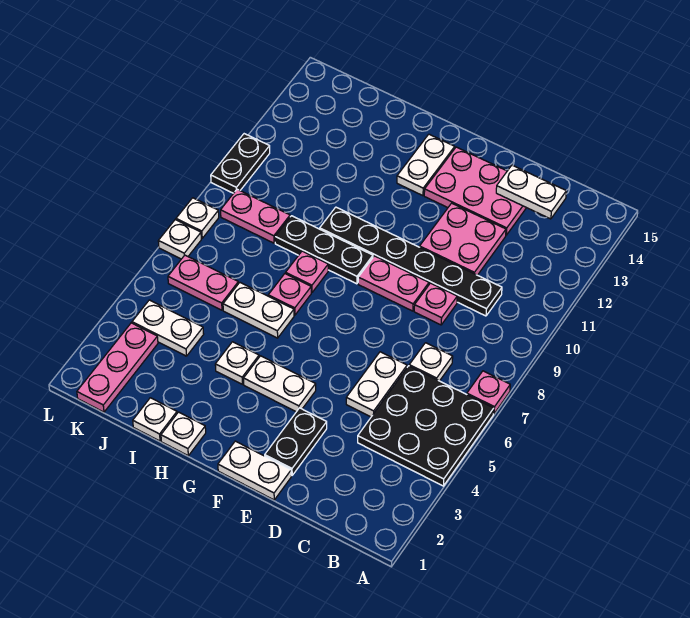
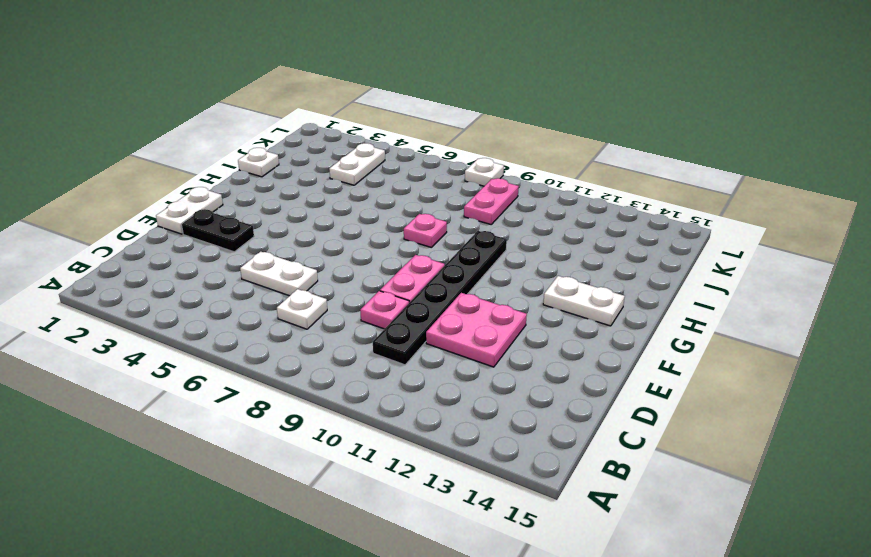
none -> black plate A4:C6 level 1
none -> pink plate A7 level 1
none -> pink plate D13:F14 level 1

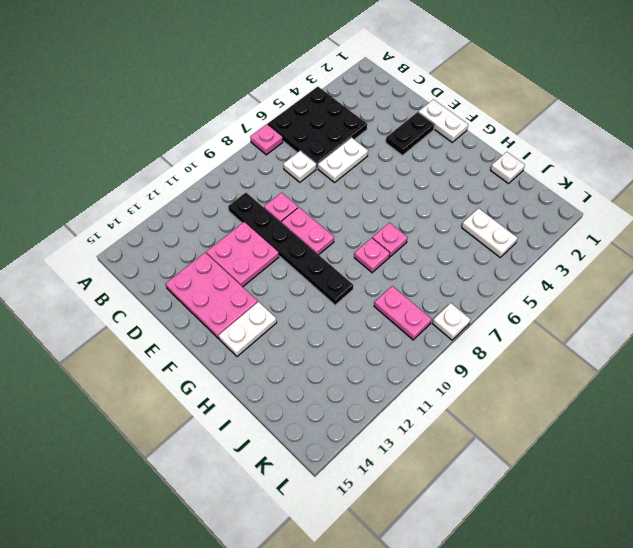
none -> white plate F4:G4 level 1
none -> black plate G9:I9 level 1
none -> white plate H1 level 1

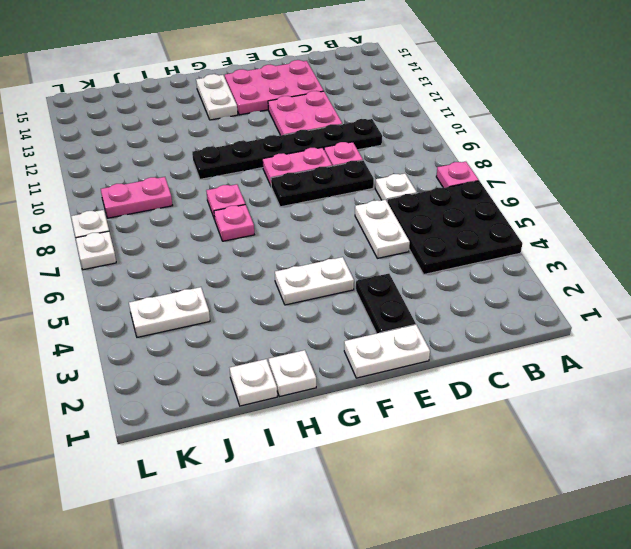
black plate D8:F8 level 1 -> black plate G9:I9 level 1
none -> white plate H4 level 1
none -> white plate H6:I6 level 1
none -> pink plate J6:K6 level 1

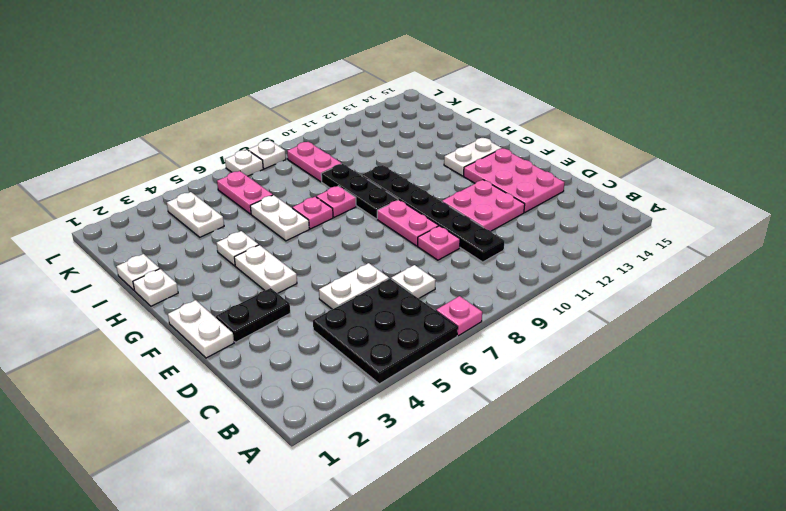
none -> pink plate K1:K3 level 1
none -> black plate L10:L11 level 1
none -> white plate C14:D14 level 2

